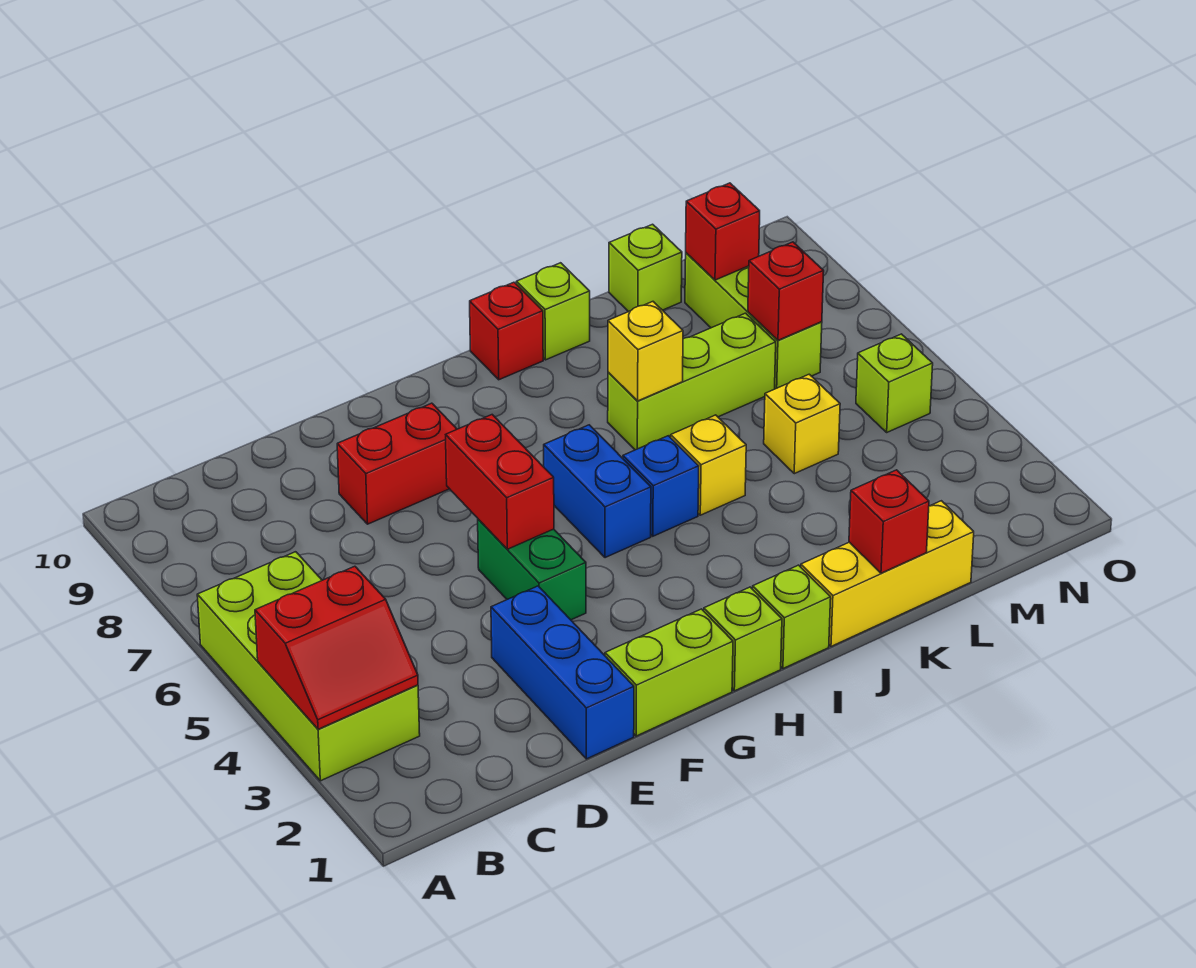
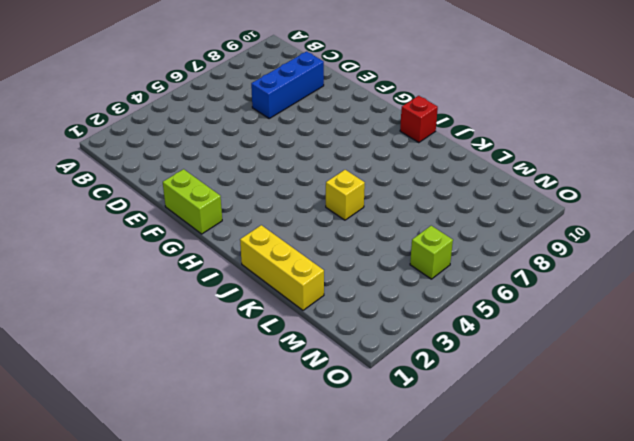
blue brick D7:D9 level 1 -> blue brick E1:E3 level 1
none -> lime brick A3:B6 level 1
none -> red brick E8:F8 level 1
none -> green brick F4:F5 level 1

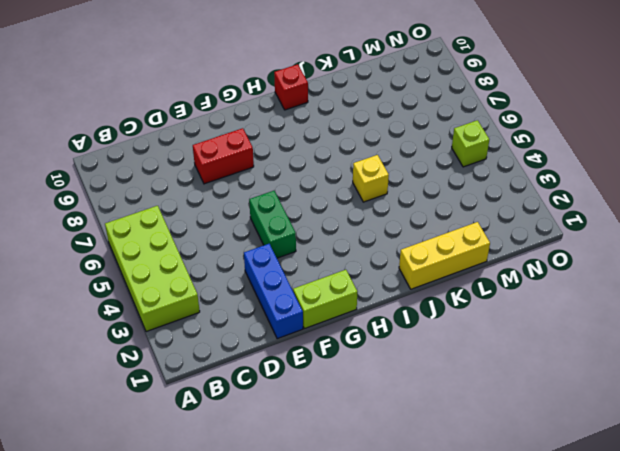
none -> lime brick H1 level 1
none -> blue brick H5:H6 level 1
none -> lime brick I1 level 1

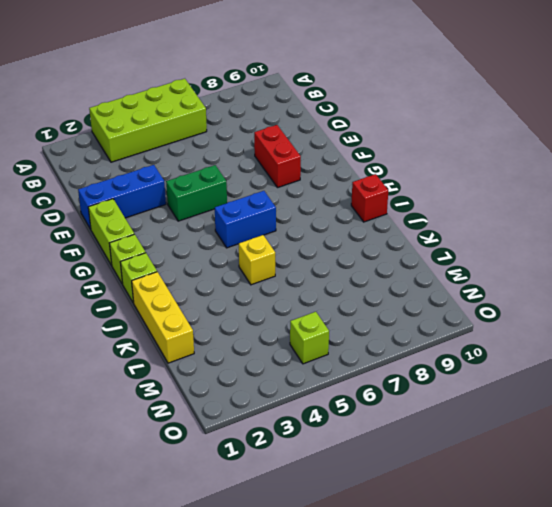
none -> blue brick I5 level 1
none -> lime brick J7:L7 level 1
none -> lime brick J10 level 1

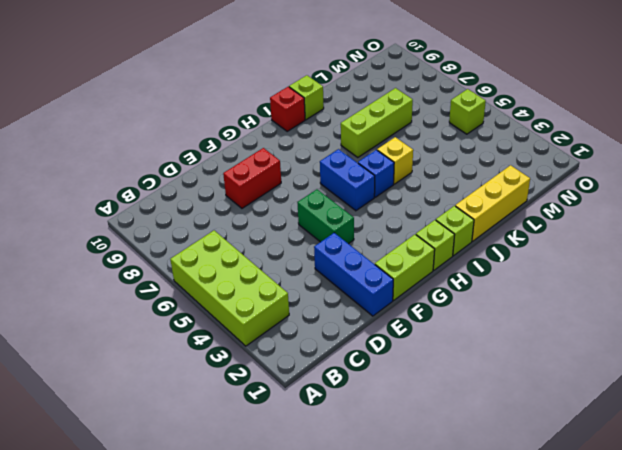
none -> yellow brick L5 level 1
none -> lime brick L10 level 1
none -> lime brick M7:M9 level 1

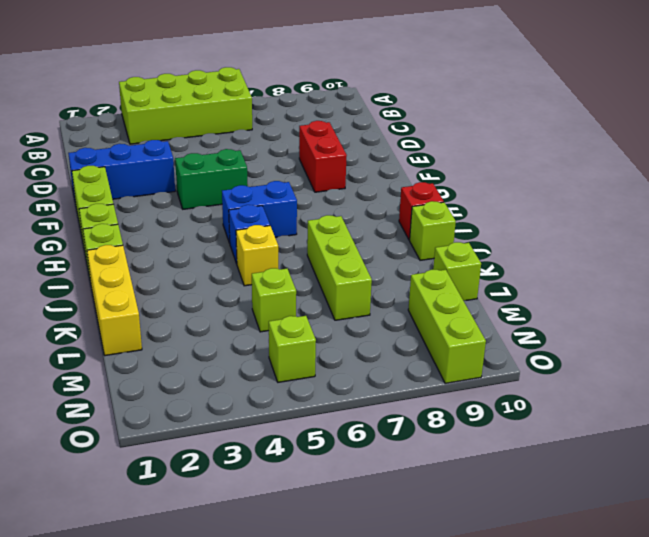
lime brick L5 level 1 -> yellow brick L5 level 1
lime brick M9:O9 level 1 -> lime brick M7:M9 level 1
none -> red slope A3:B4 level 2 top 4
none -> red brick F5:F6 level 2
none -> yellow brick J7 level 2

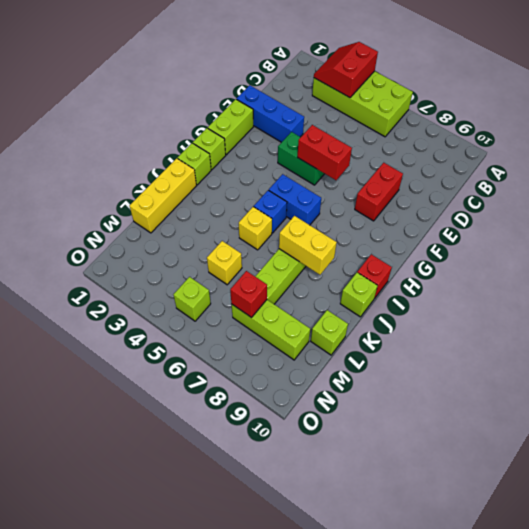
yellow brick J7:J8 level 2 -> yellow brick J7 level 2
none -> red brick K1 level 2
none -> red brick M9 level 2

